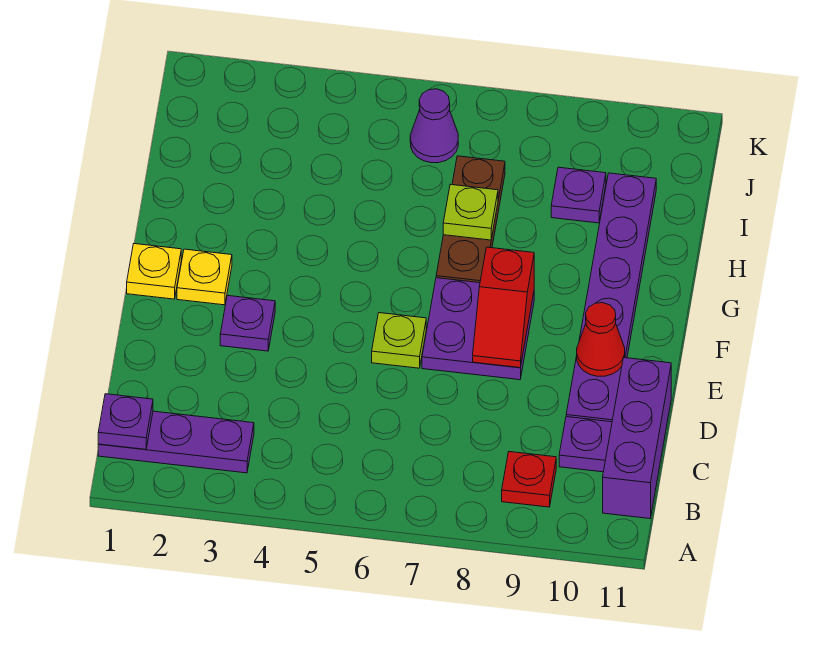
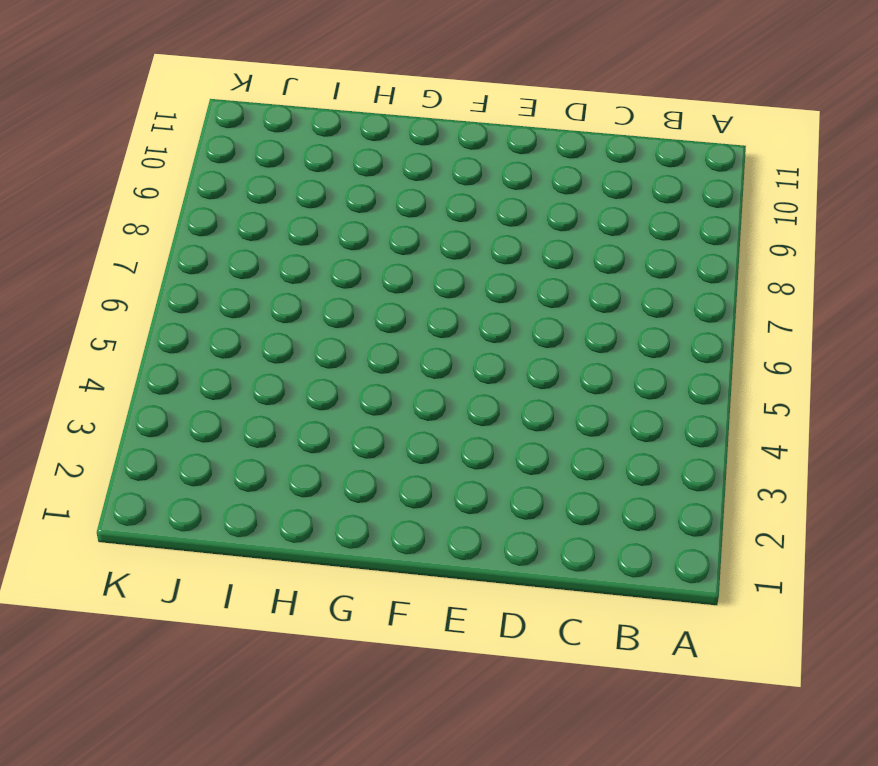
none -> purple plate B1:B3 level 1
none -> red plate B9 level 1
none -> purple brick B11:D11 level 1

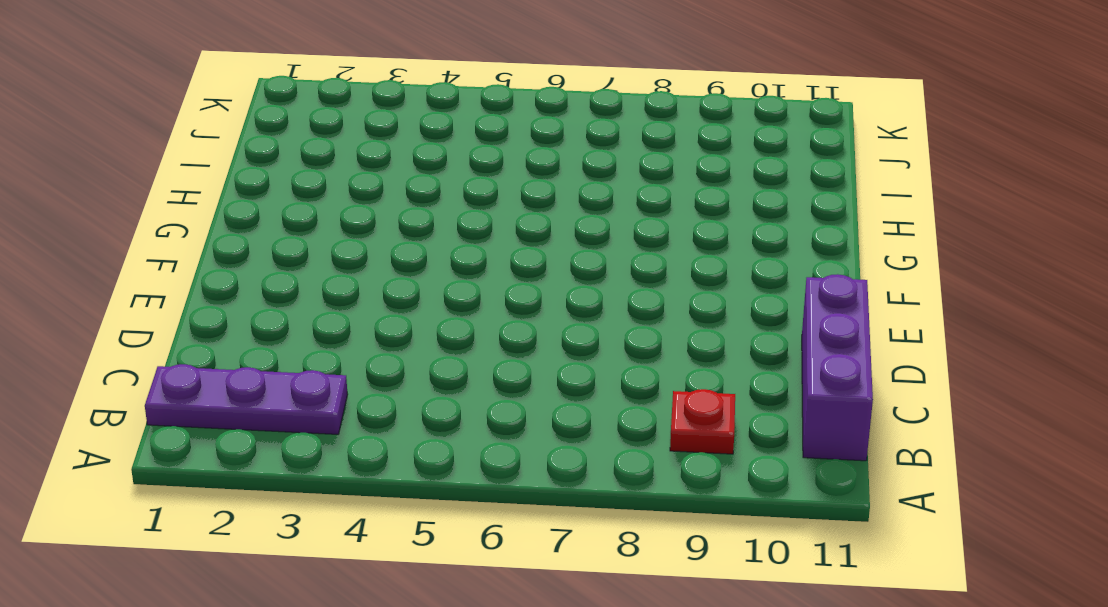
none -> purple plate C10 level 1
none -> purple plate D10:I10 level 1
none -> purple plate E3 level 1

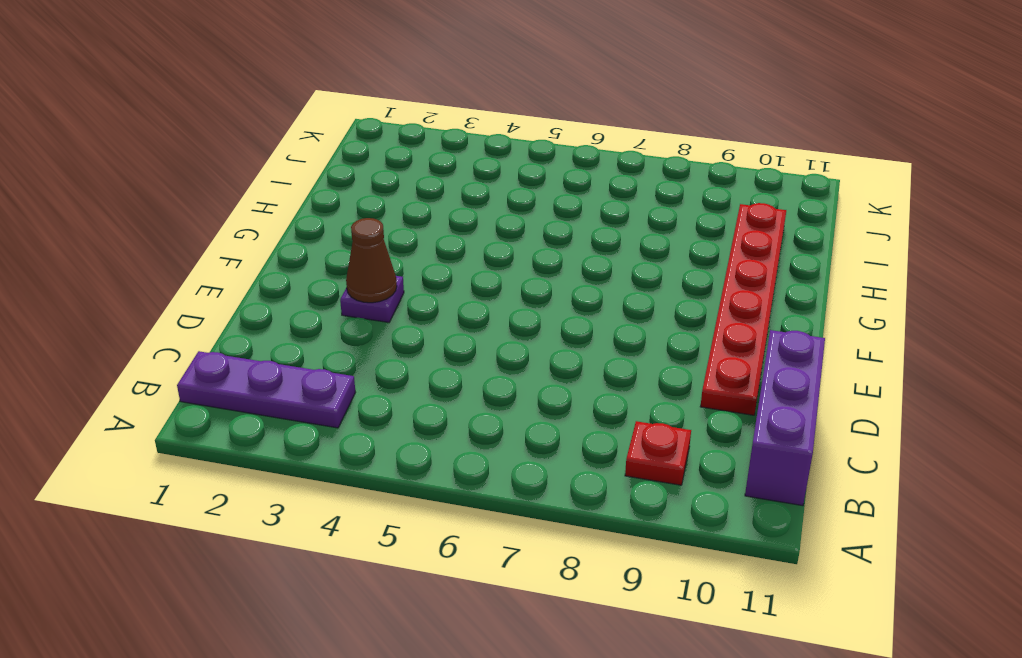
red plate D10:I10 level 1 -> purple plate D10:I10 level 1
brown cone E3 level 2 -> none
none -> purple plate C10 level 1
none -> lime plate E6 level 1
none -> purple plate E7:F8 level 1

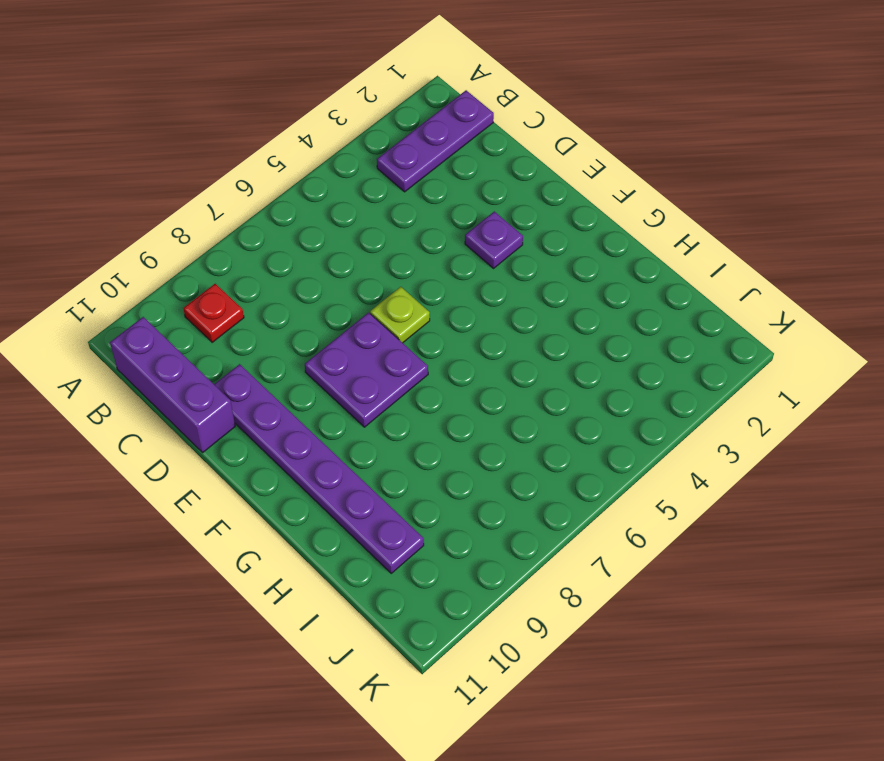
none -> purple plate C10 level 1
none -> yellow plate F1 level 1
none -> yellow plate F2 level 1

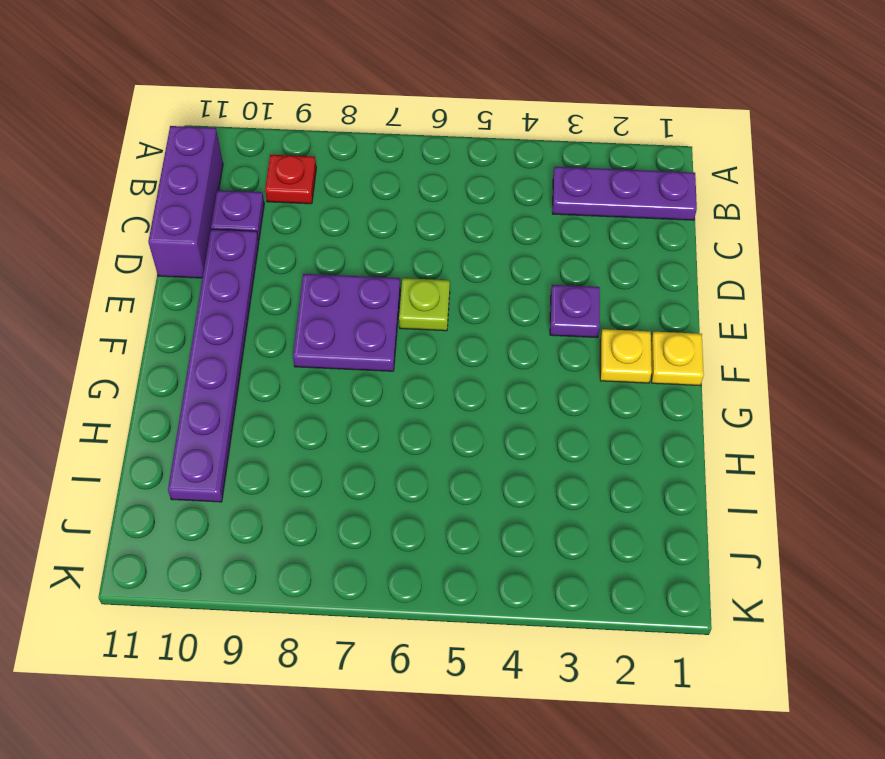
none -> brown plate G7:I7 level 1
none -> purple plate I9 level 1
none -> purple cone J6 level 1

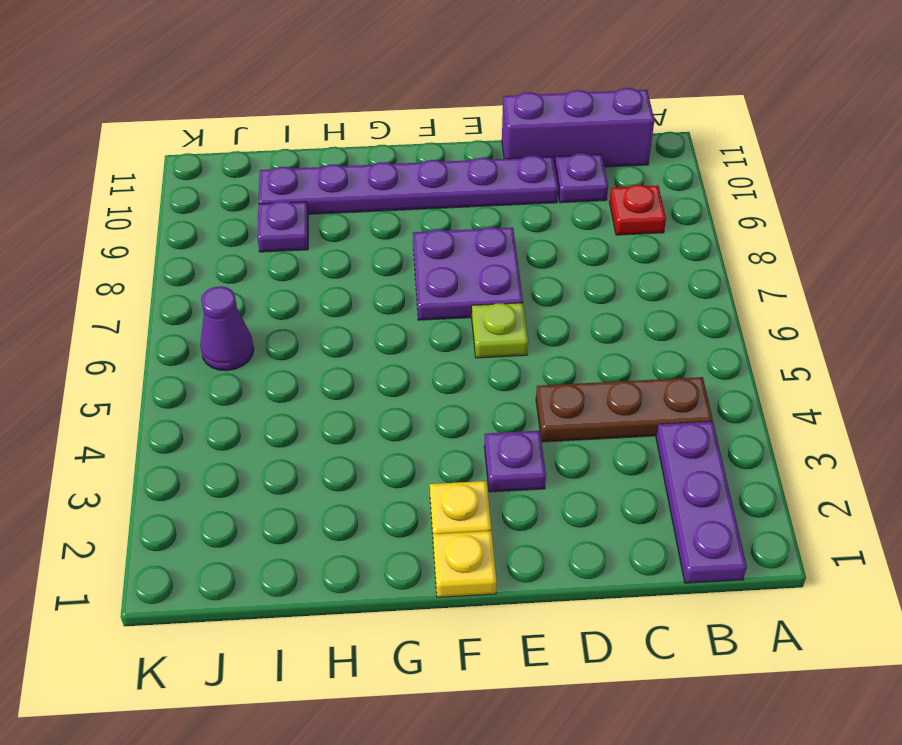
brown plate B4:D4 level 1 -> brown plate G7:I7 level 1
none -> purple plate B1 level 2
none -> red slope E8:F8 level 2 top F
none -> red cone E10 level 2

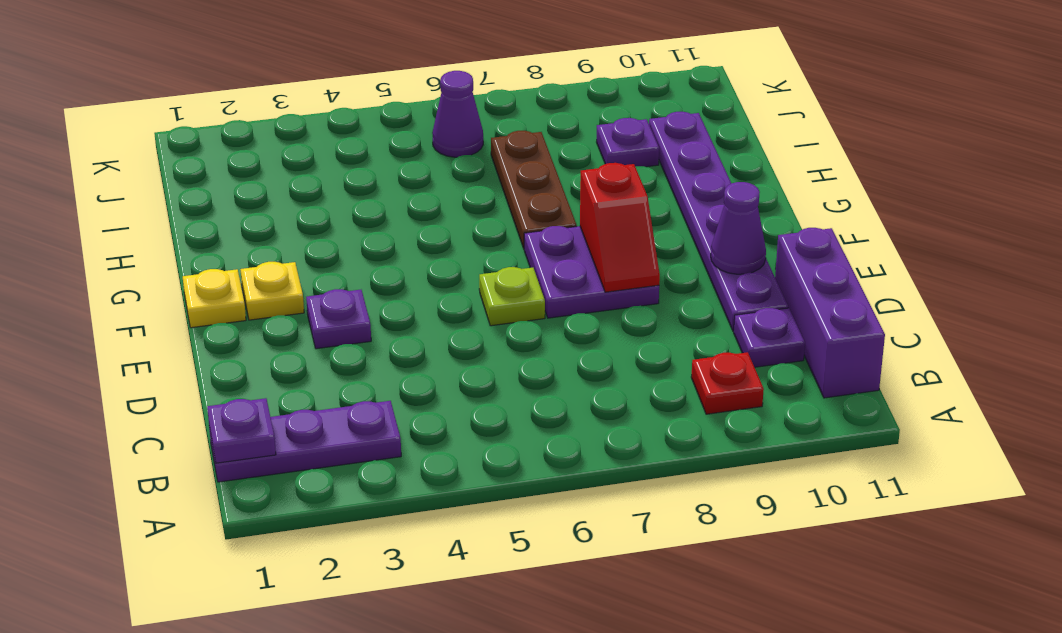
purple cone E10 level 2 -> red cone E10 level 2
none -> lime plate H7 level 2

